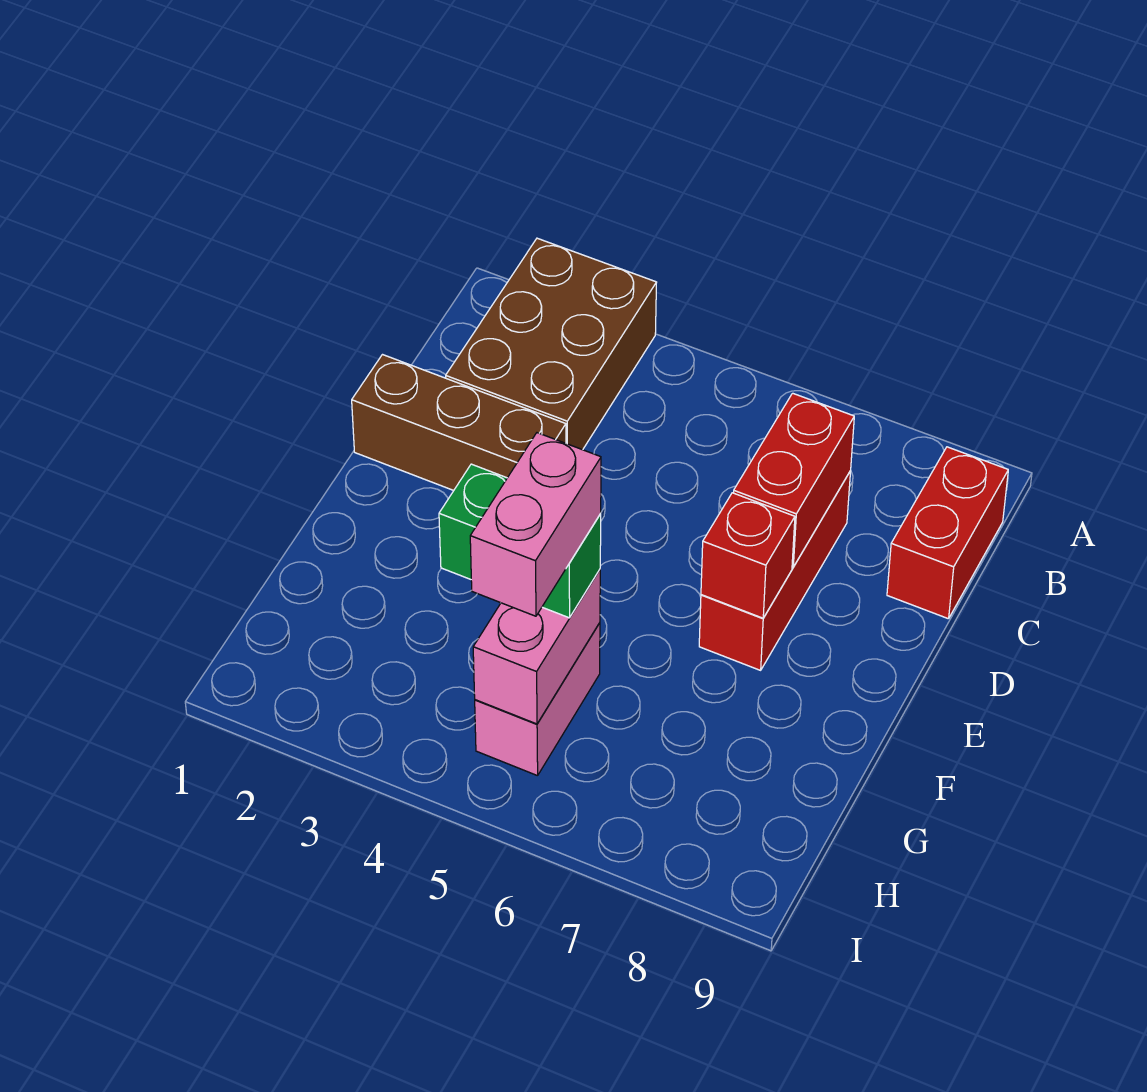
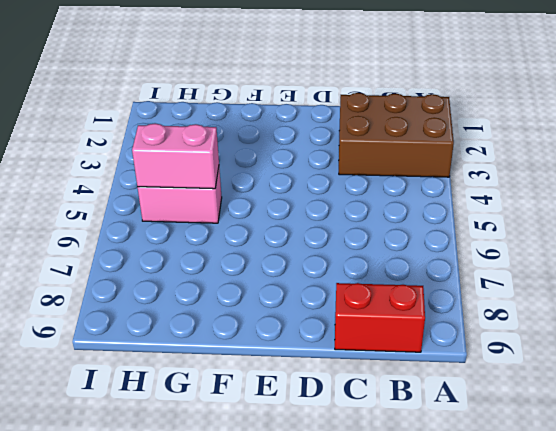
none -> red brick C7:E7 level 1
none -> brown brick D1:D3 level 1

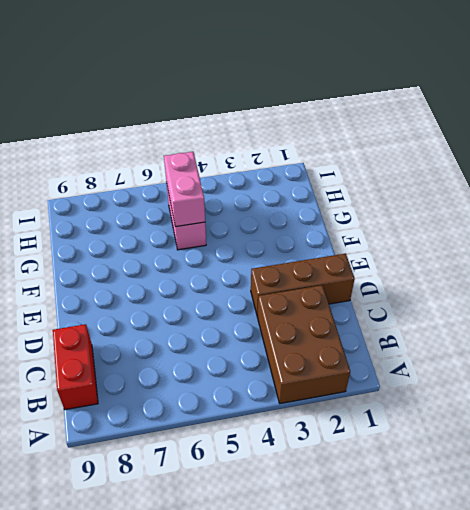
none -> red brick C7:E7 level 1
none -> red brick C7:D7 level 2

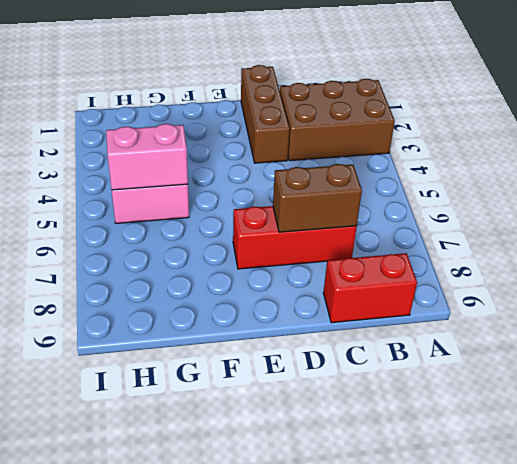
brown brick C7:D7 level 2 -> red brick C7:D7 level 2
none -> red brick E7 level 2
none -> green brick G4:G5 level 3

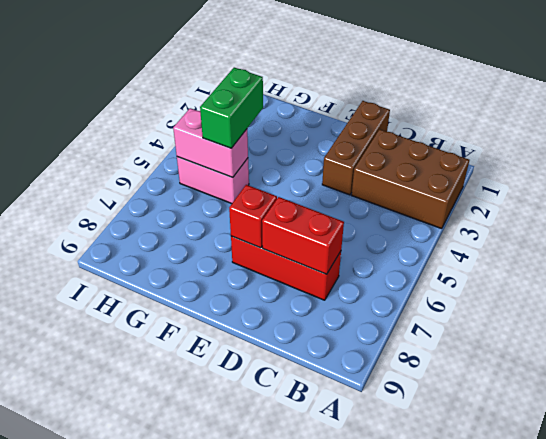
none -> red brick B9:C9 level 1
none -> pink brick G5:H5 level 4

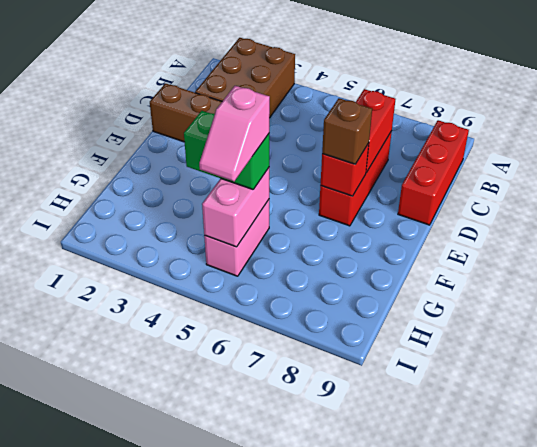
red brick B9:D9 level 1 -> red brick B9:C9 level 1
brown brick E7 level 3 -> none
pink slope G5:H5 level 4 top G -> pink brick G5:H5 level 4

